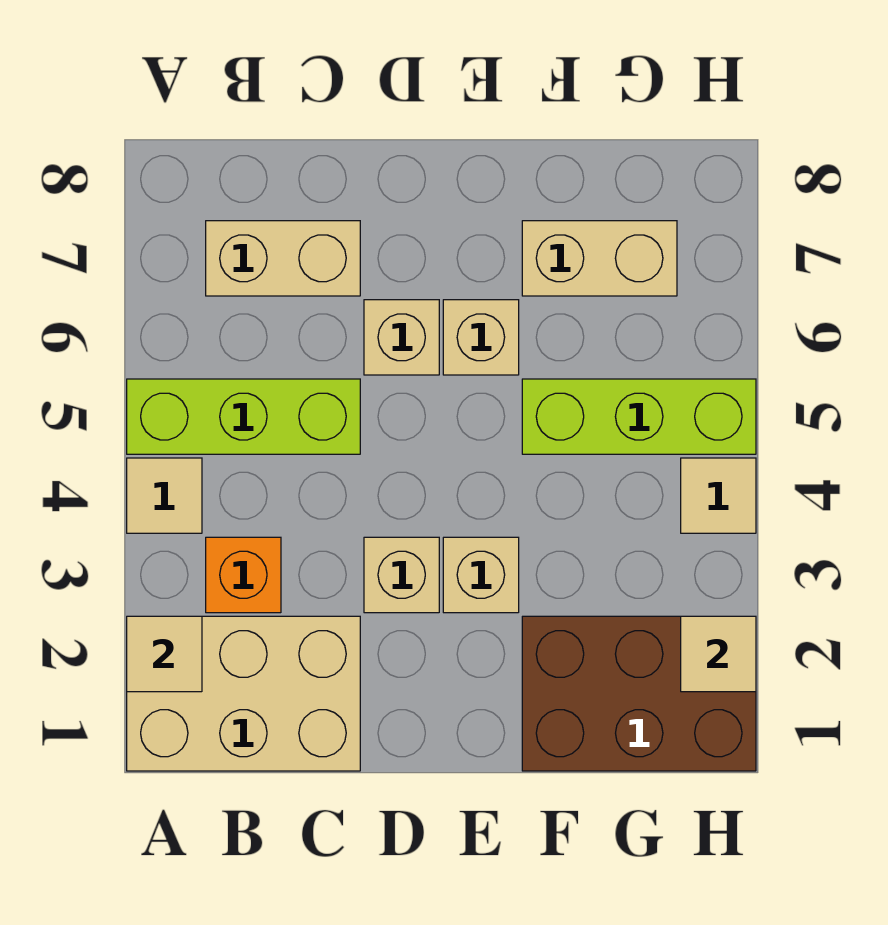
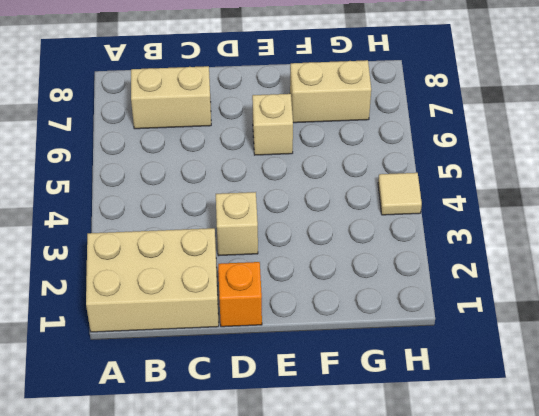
orange brick D1 level 1 -> orange brick B3 level 1
none -> tan tile A4 level 1
none -> lime brick A5:C5 level 1
none -> tan brick D6 level 1

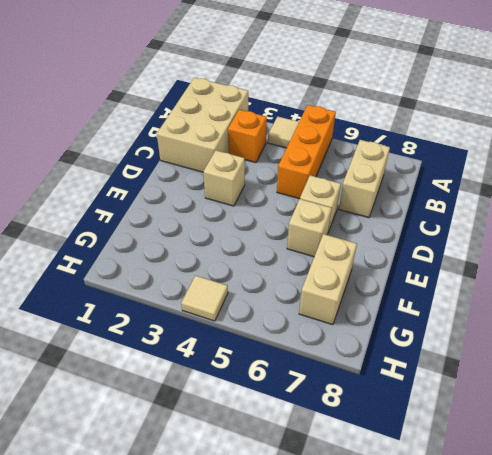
orange brick A5:C5 level 1 -> lime brick A5:C5 level 1
none -> tan brick E3 level 1
none -> brown brick F1:H2 level 1
none -> lime brick F5:H5 level 1

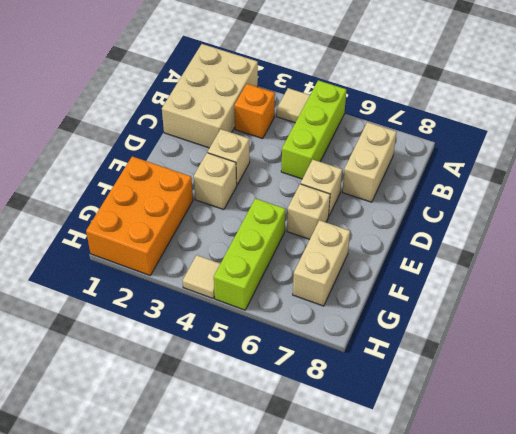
orange brick F1:H2 level 1 -> brown brick F1:H2 level 1
none -> tan tile A2 level 2
none -> tan tile H2 level 2

